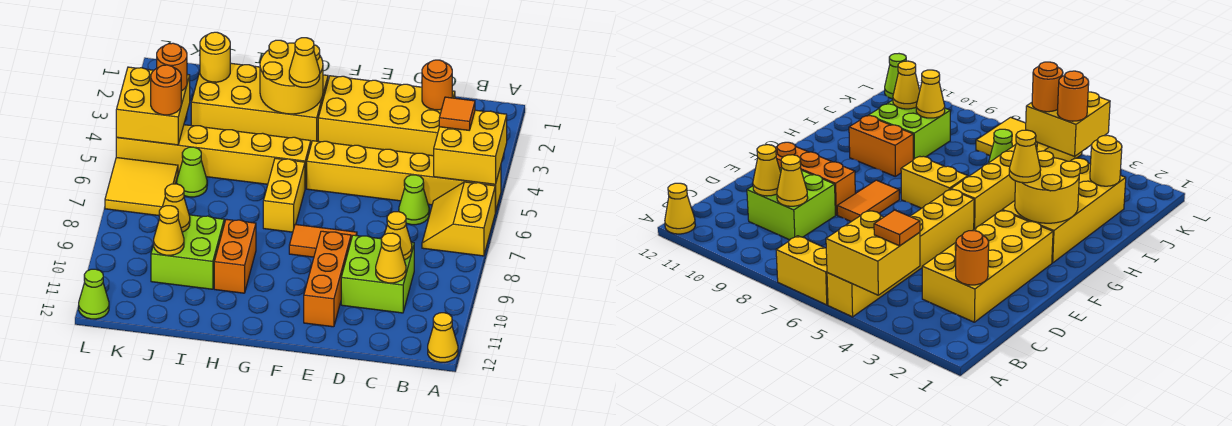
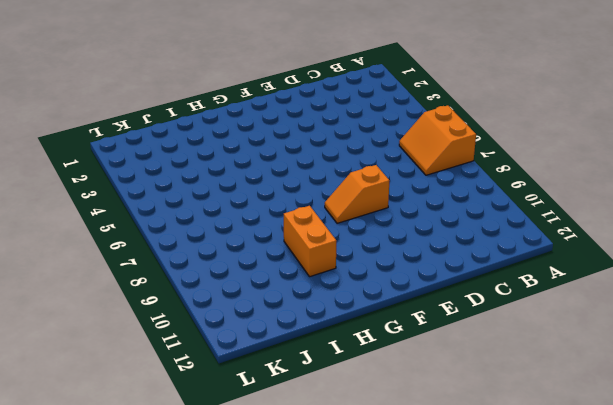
orange slope A6:B7 level 1 top A -> yellow slope A6:B7 level 1 top A
orange slope E8:F8 level 1 top E -> orange tile E8:F8 level 1
none -> yellow brick A5:F5 level 1
none -> yellow cone A12 level 1
none -> yellow brick C2:F3 level 1

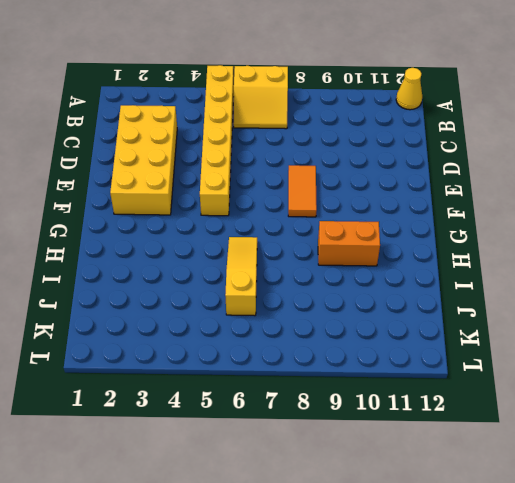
yellow slope H6:J6 level 1 top J -> lime cone J6 level 1
none -> lime cone C6 level 1
none -> lime brick C9:D10 level 1
none -> orange brick E9:E11 level 1

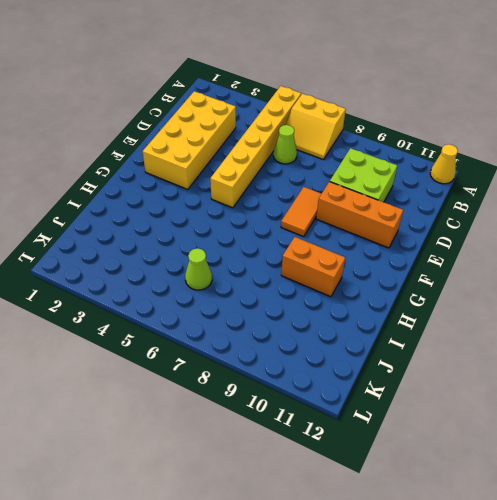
none -> yellow brick G2:J3 level 1
none -> yellow brick G5:L5 level 1
none -> yellow brick G6:G7 level 1

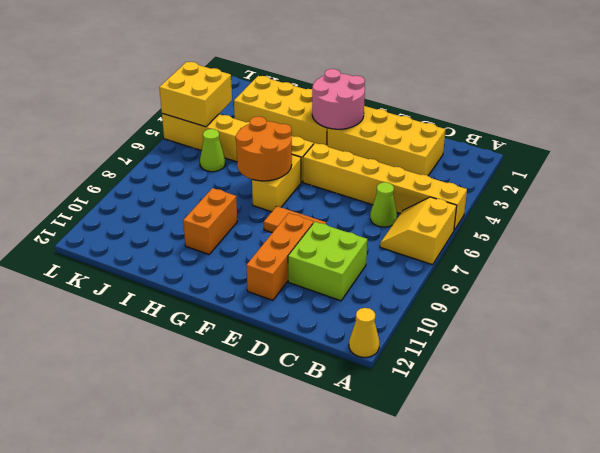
pink round brick F2:G3 level 2 -> yellow round brick G2:H3 level 2
orange round brick G6:H7 level 2 -> none
none -> lime brick I9:J10 level 1
none -> yellow tile K6:L7 level 1
none -> lime cone L12 level 1

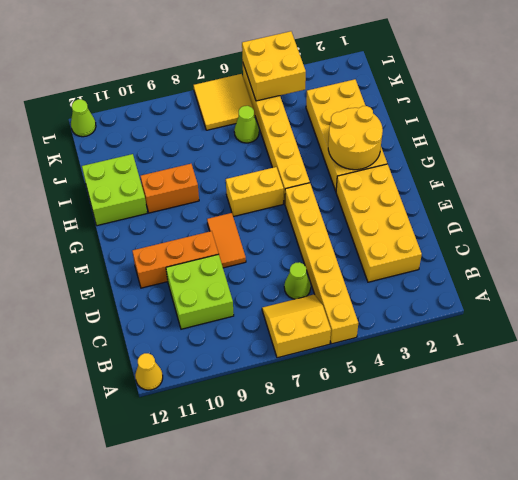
lime brick H11:I12 level 1 -> lime brick I9:J10 level 1
none -> yellow brick A4:B5 level 2
none -> orange round brick C2 level 2
none -> yellow cone C9 level 2

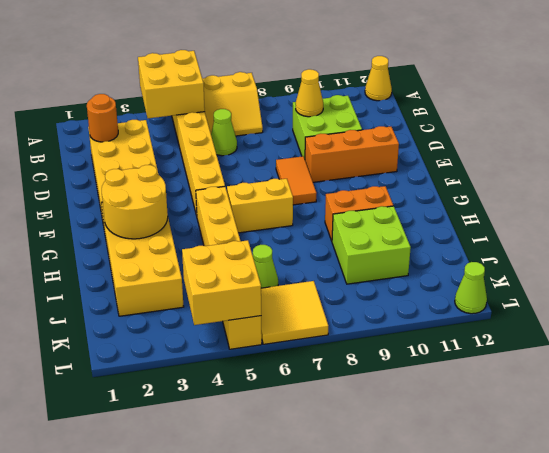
none -> yellow cone C10 level 2
none -> yellow round brick J2 level 2
none -> yellow cone J9 level 2

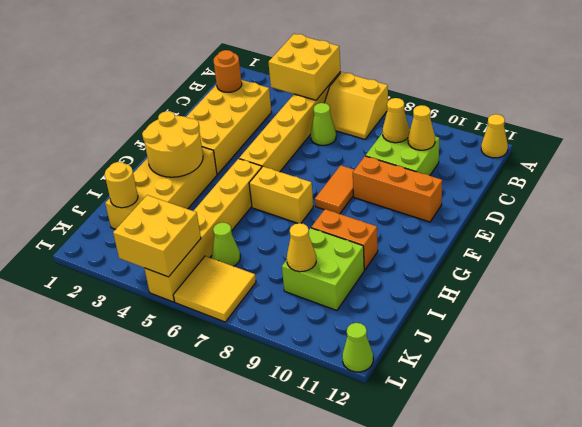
none -> yellow cone J10 level 2
none -> orange tile B4 level 3
none -> yellow cone G3 level 3

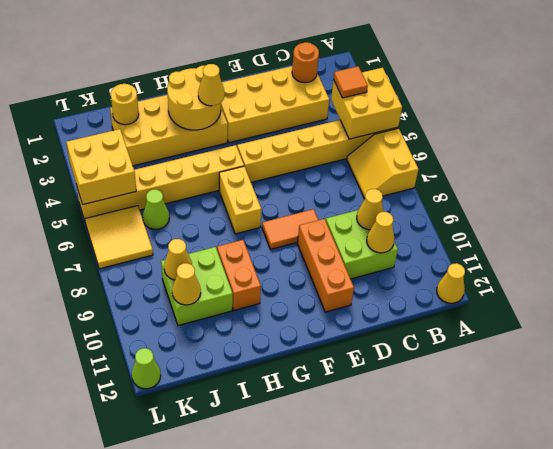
none -> lime cone C6 level 1
none -> orange round brick K4 level 3
none -> orange round brick K5 level 3

